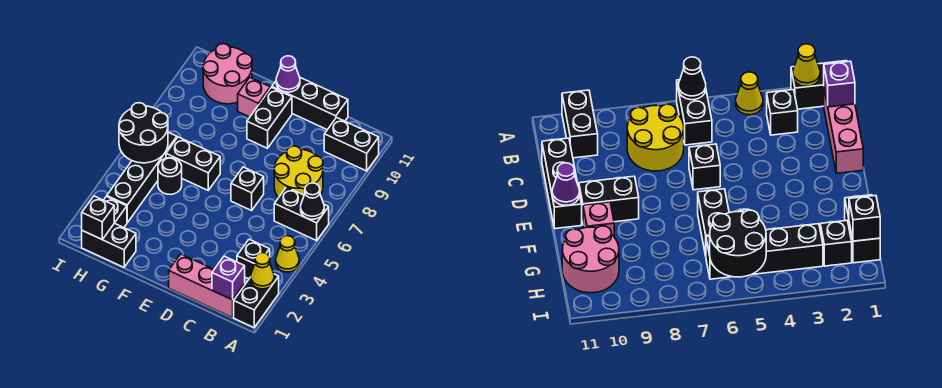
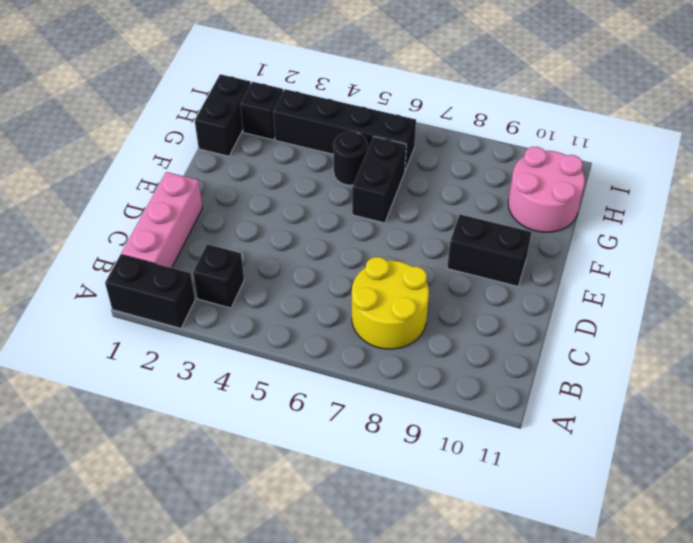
none -> yellow cone A4 level 1
none -> black brick A6:B6 level 1
none -> black brick A10:B10 level 1

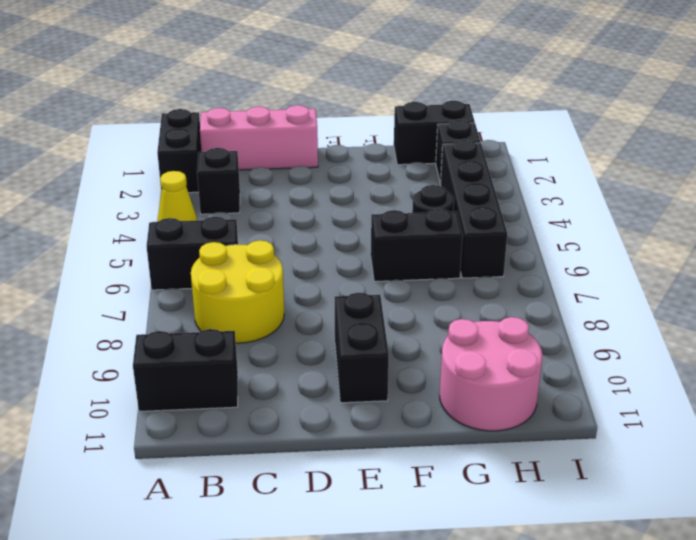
none -> black brick C11:E11 level 1
none -> black brick D6 level 1
none -> pink brick F10 level 1

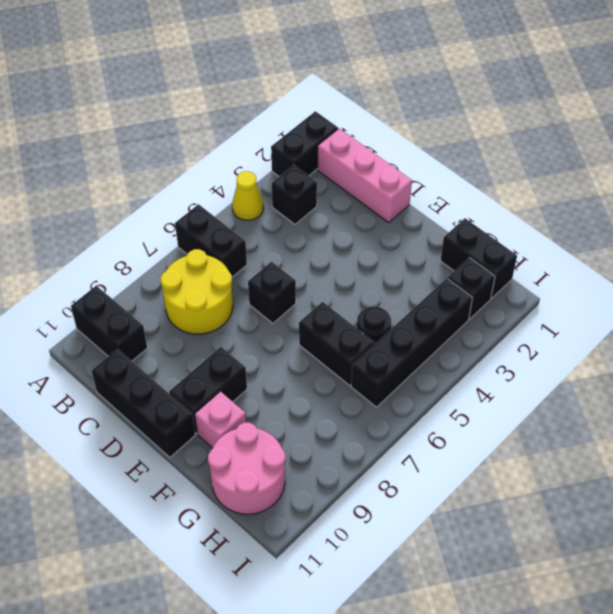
none -> yellow cone A2 level 2
none -> black cone A6 level 2
none -> purple brick B1 level 2

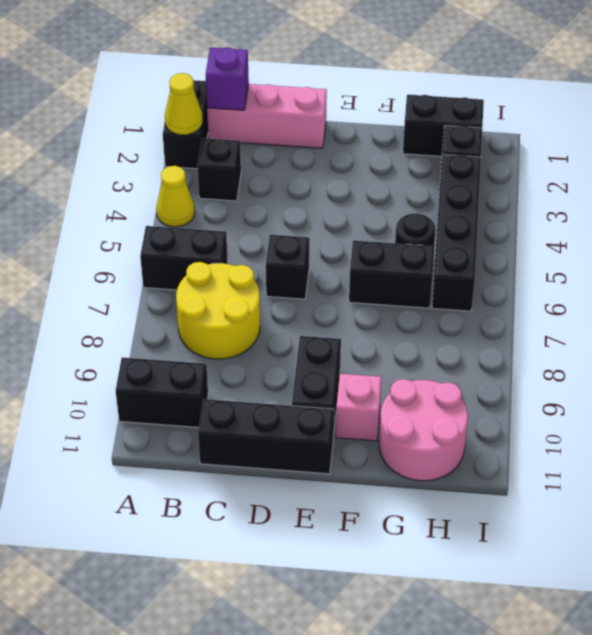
none -> black cone A6 level 2
none -> purple cone E11 level 2
none -> black brick H1 level 2

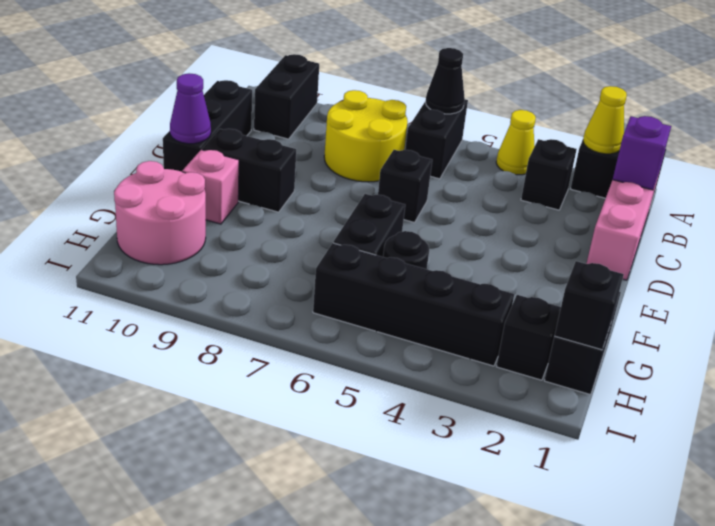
none -> black round brick H5:I6 level 2

